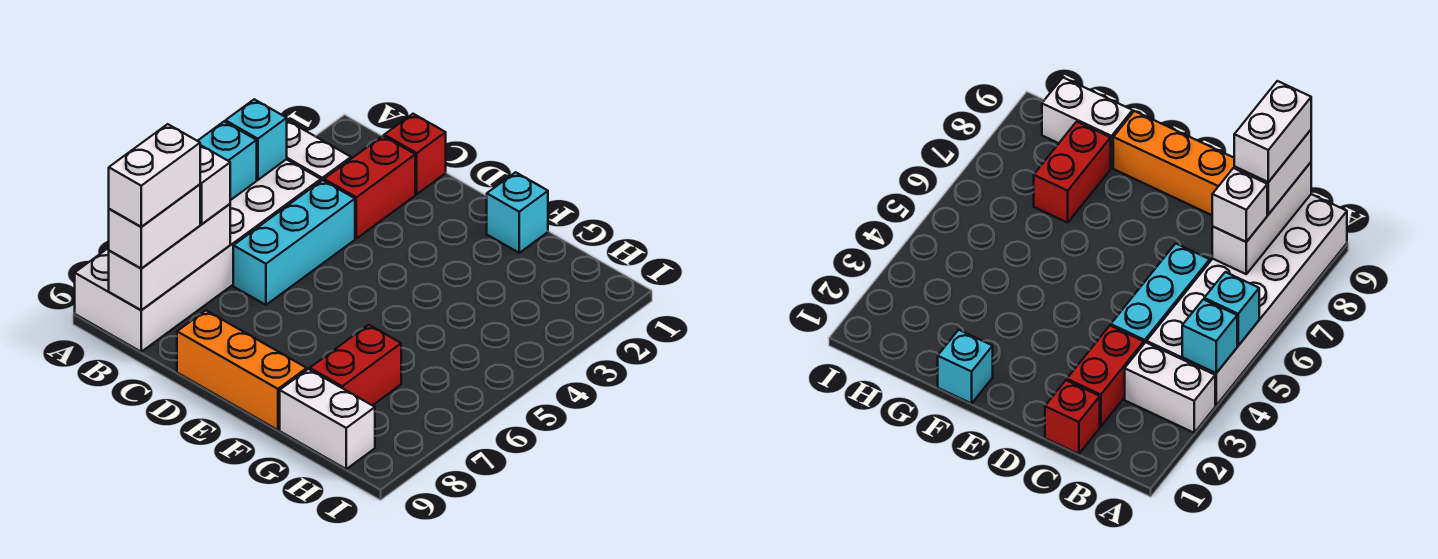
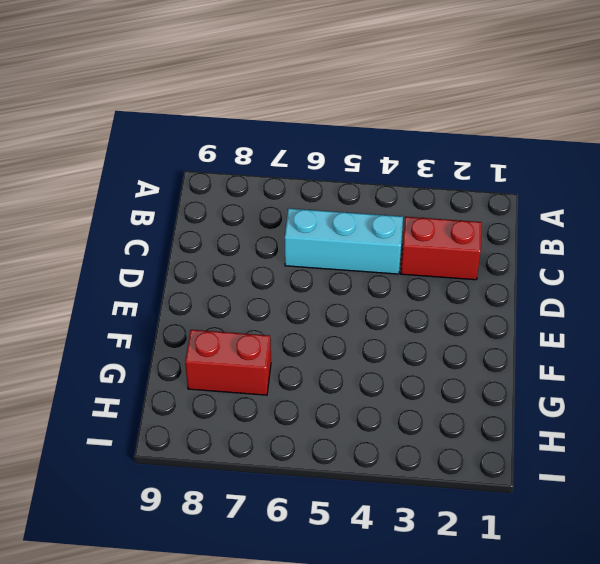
none -> white brick A3:B3 level 1
none -> white brick A4:B9 level 1
none -> red brick C1 level 1

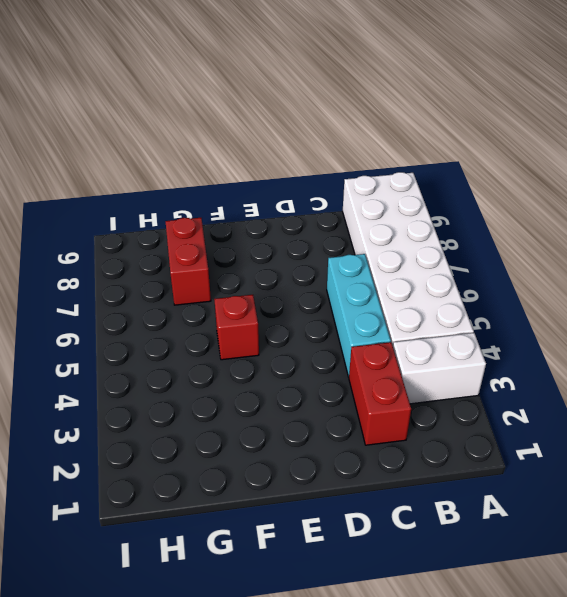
red brick F5 level 1 -> red brick C1 level 1
none -> orange brick D9:F9 level 1
none -> cyan brick F1 level 1
none -> white brick G9:H9 level 1

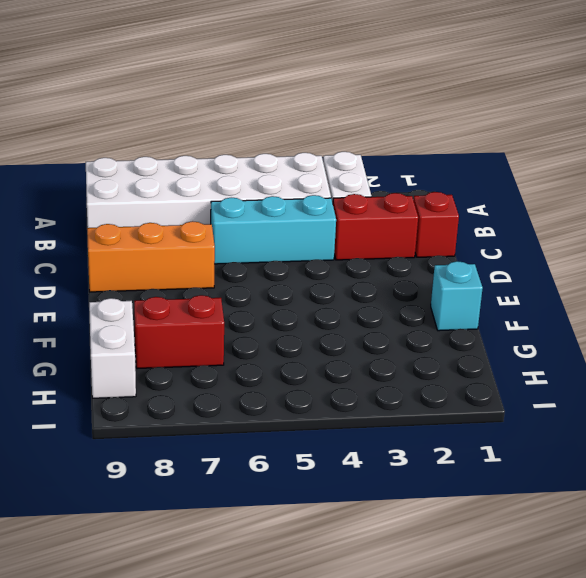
orange brick D7:D9 level 1 -> orange brick D9:F9 level 1
none -> cyan brick A4 level 2
none -> cyan brick A5 level 2
none -> white brick B7:B9 level 2

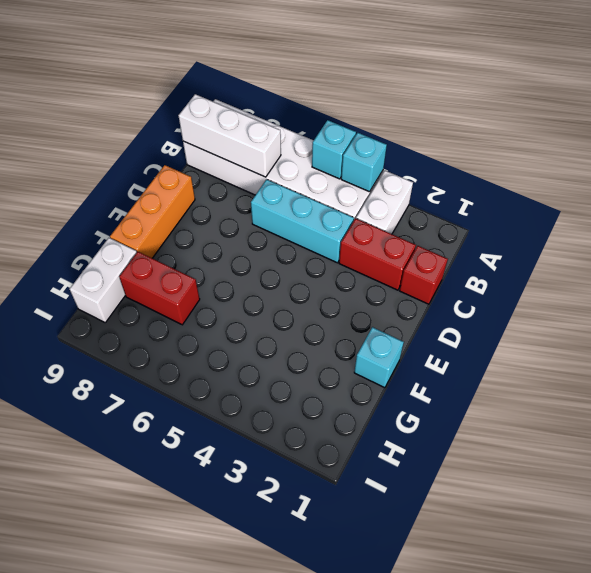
none -> white brick B7 level 3
none -> white brick B8:B9 level 3
none -> white brick B8:B9 level 4

